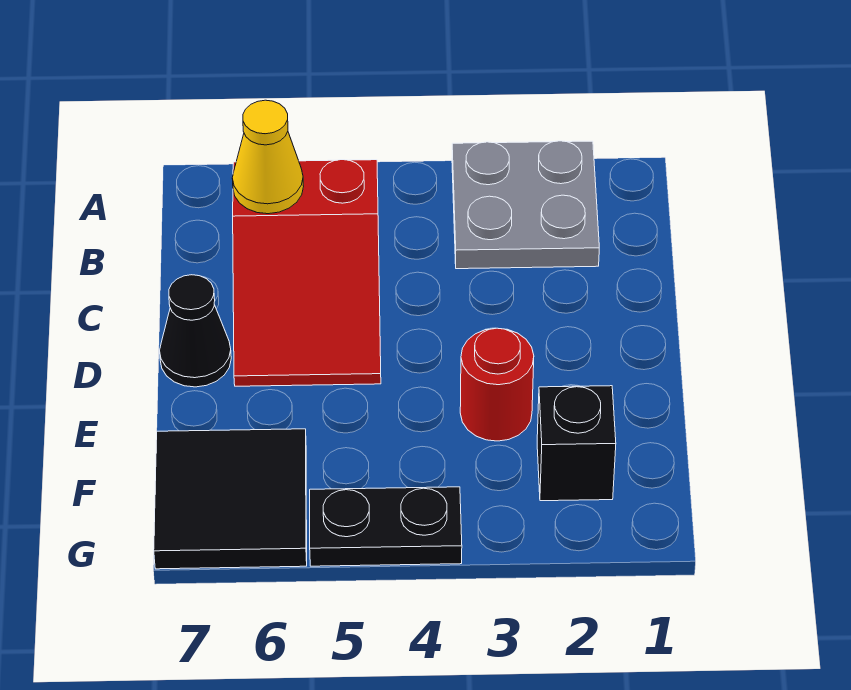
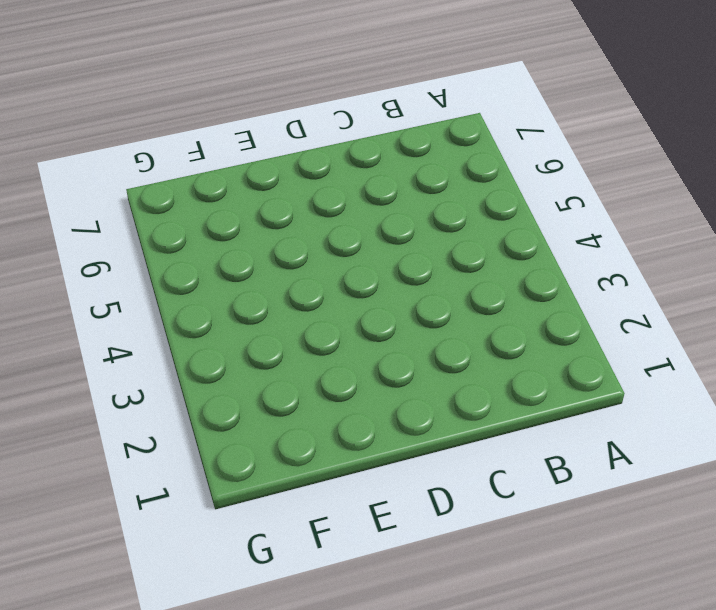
none -> grey plate A2:B3 level 1
none -> red slope B5:D6 level 1 top B

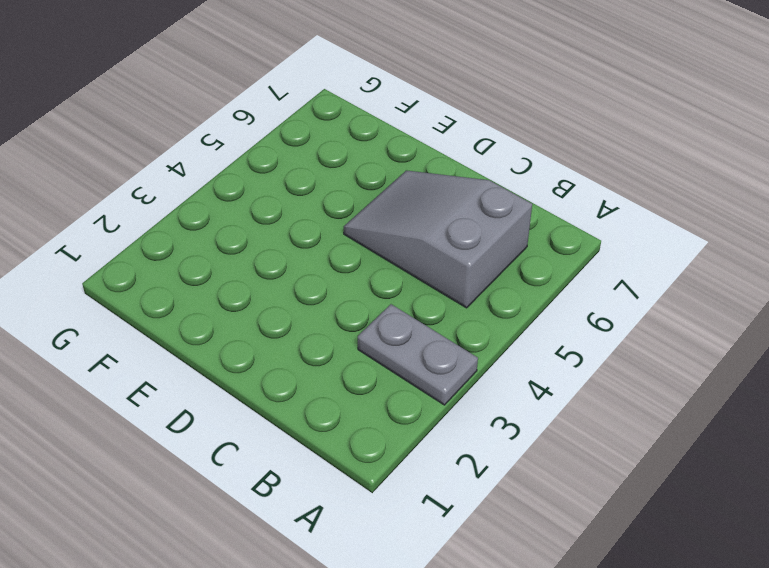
grey plate A3:B3 level 1 -> grey plate A2:B3 level 1
grey slope B5:D6 level 1 top B -> red slope B5:D6 level 1 top B
none -> black cone D7 level 1
none -> red round brick E3 level 1

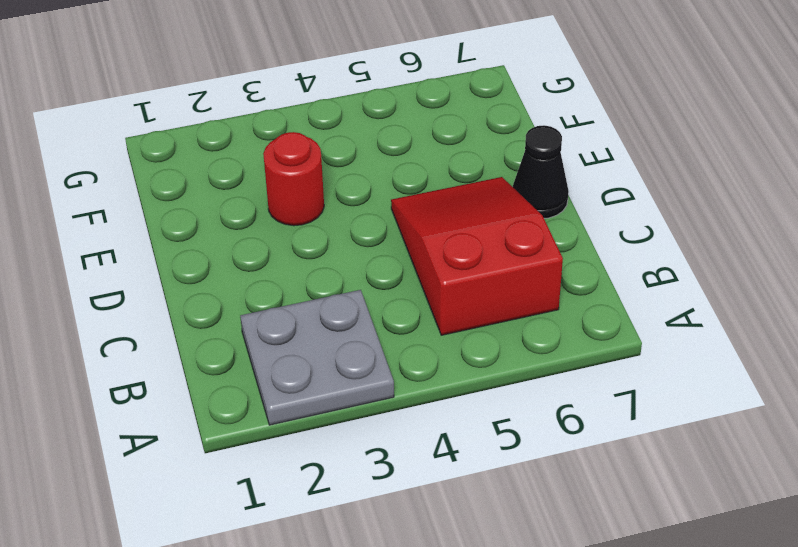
none -> black brick F2 level 1
none -> black tile F6:G7 level 1

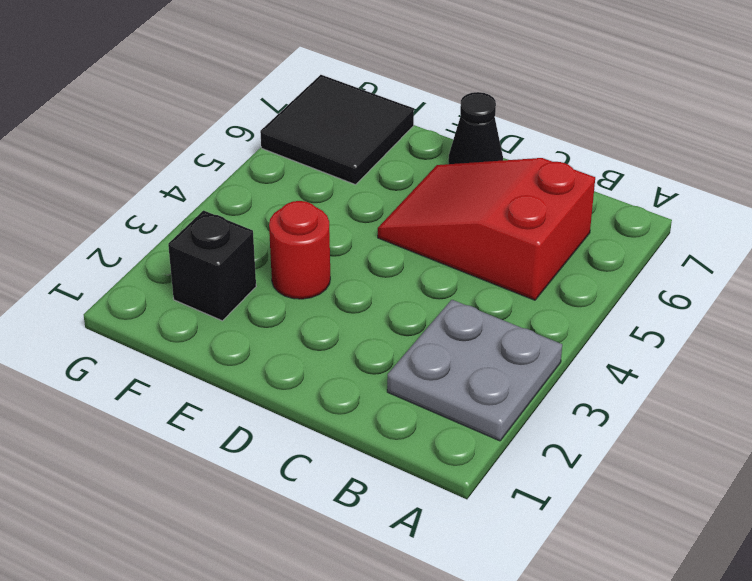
none -> black plate G4:G5 level 1
none -> yellow cone B6 level 2

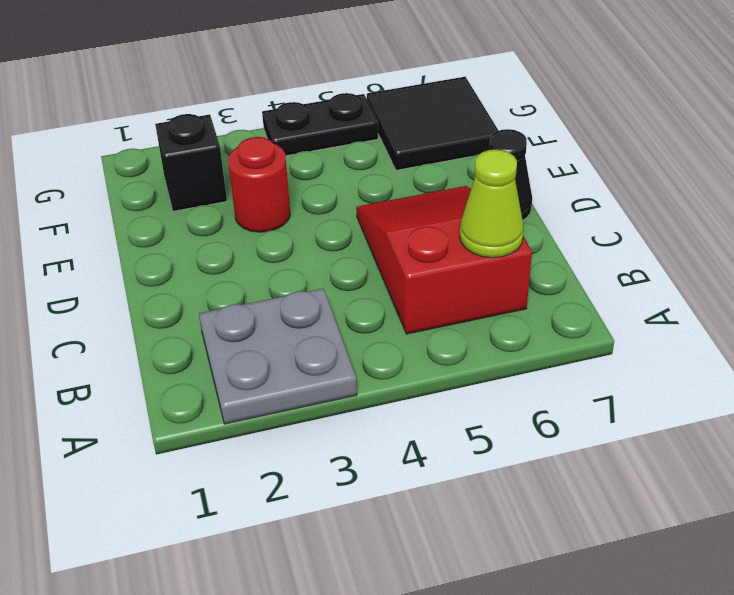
lime cone B6 level 2 -> yellow cone B6 level 2

